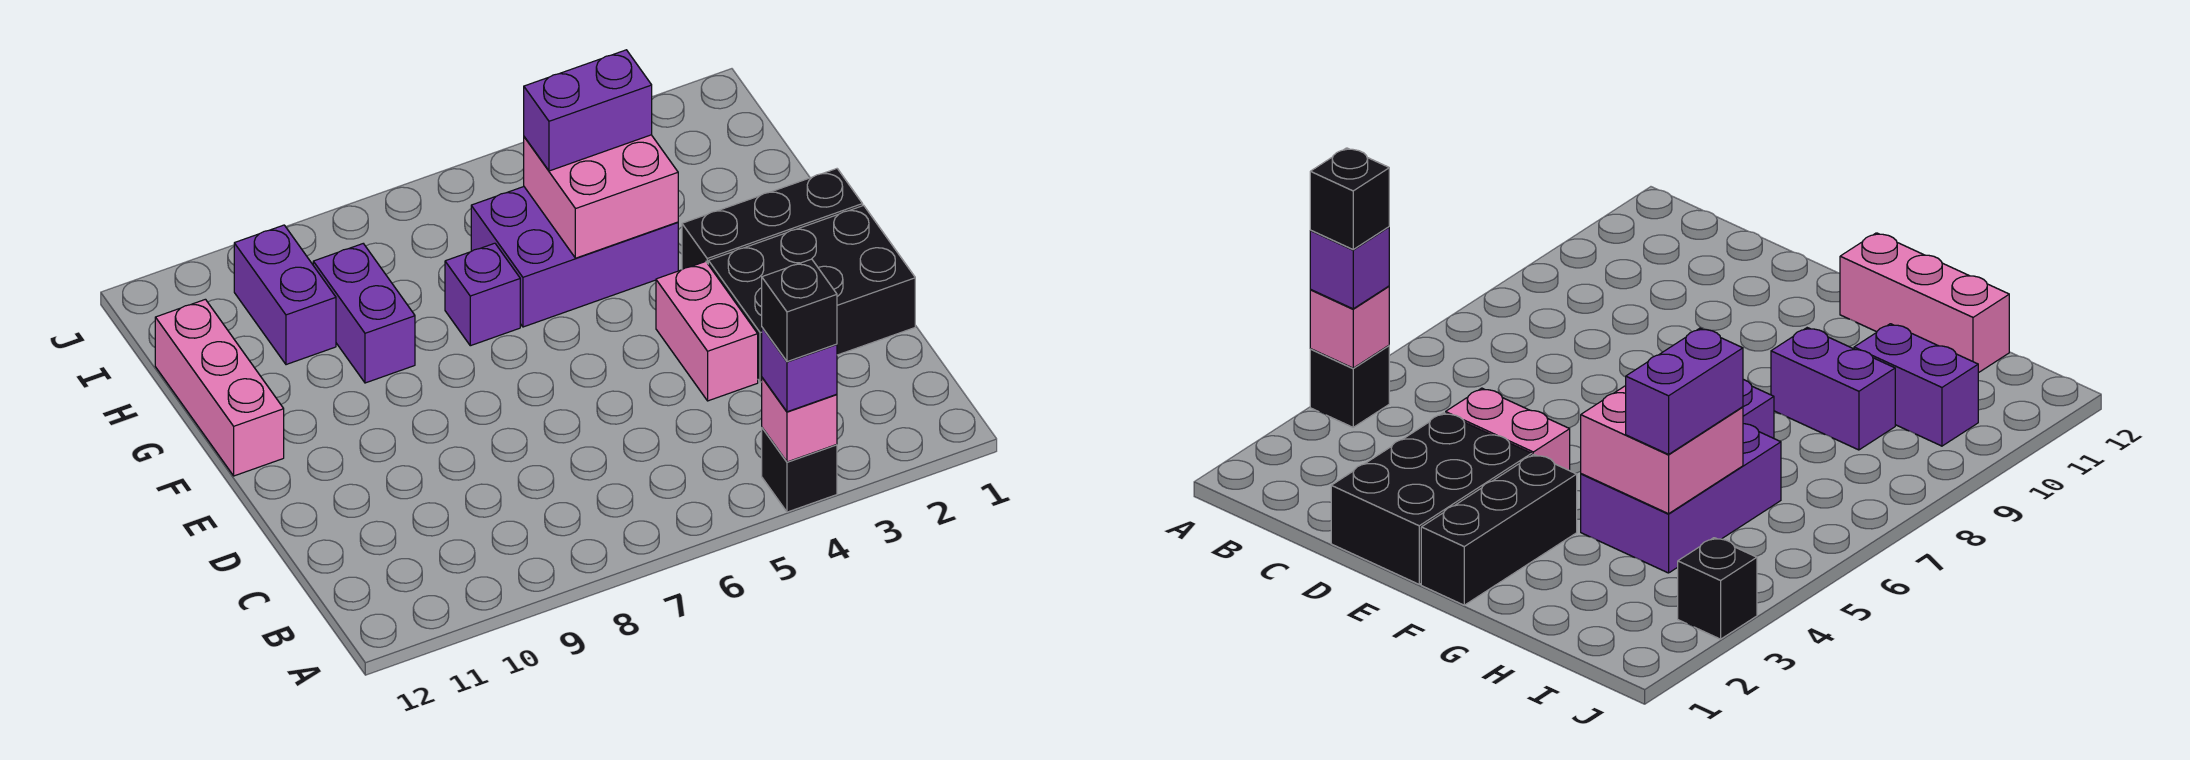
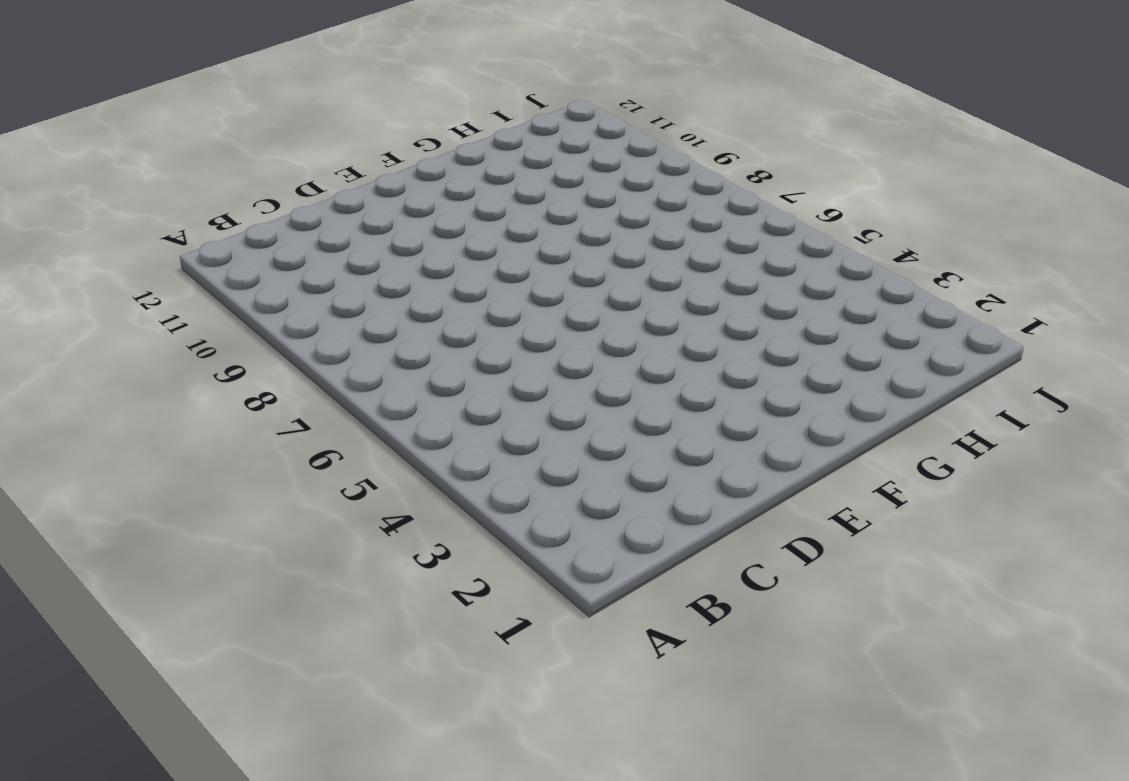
none -> black brick A4 level 1
none -> black brick D1:E3 level 1
none -> pink brick D4:E4 level 1

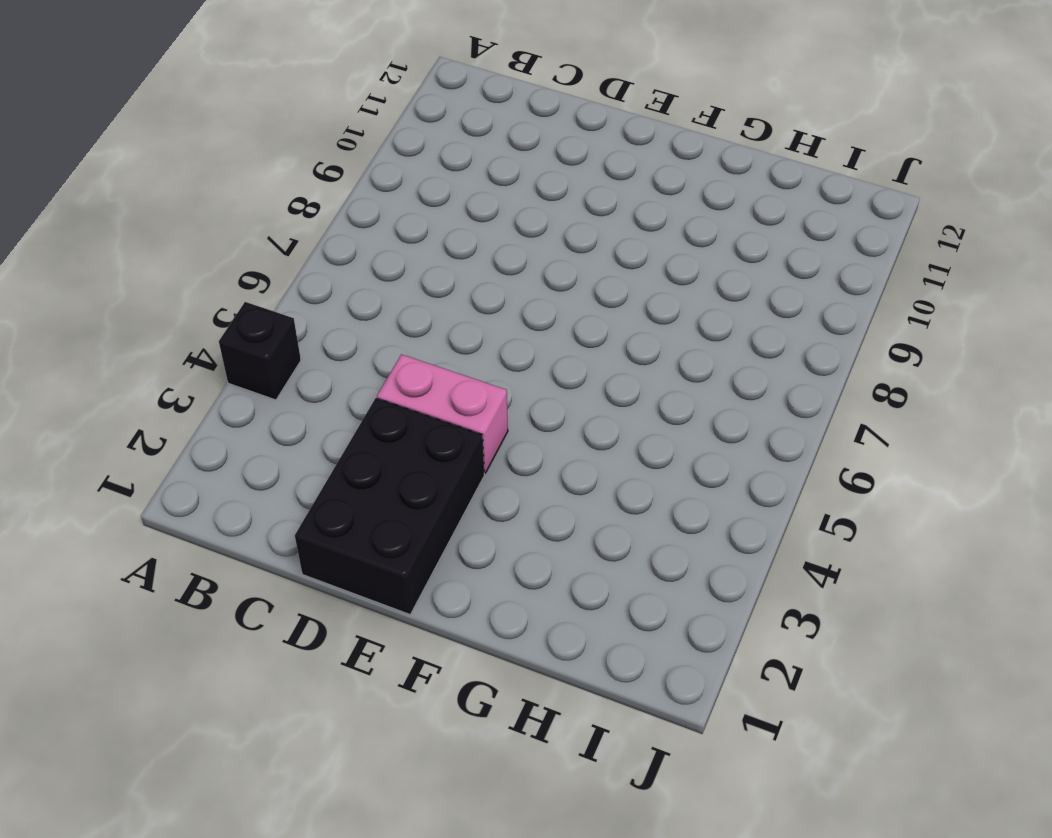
none -> black brick F1:F3 level 1
none -> pink brick F12:H12 level 1
none -> purple brick G4:H6 level 1

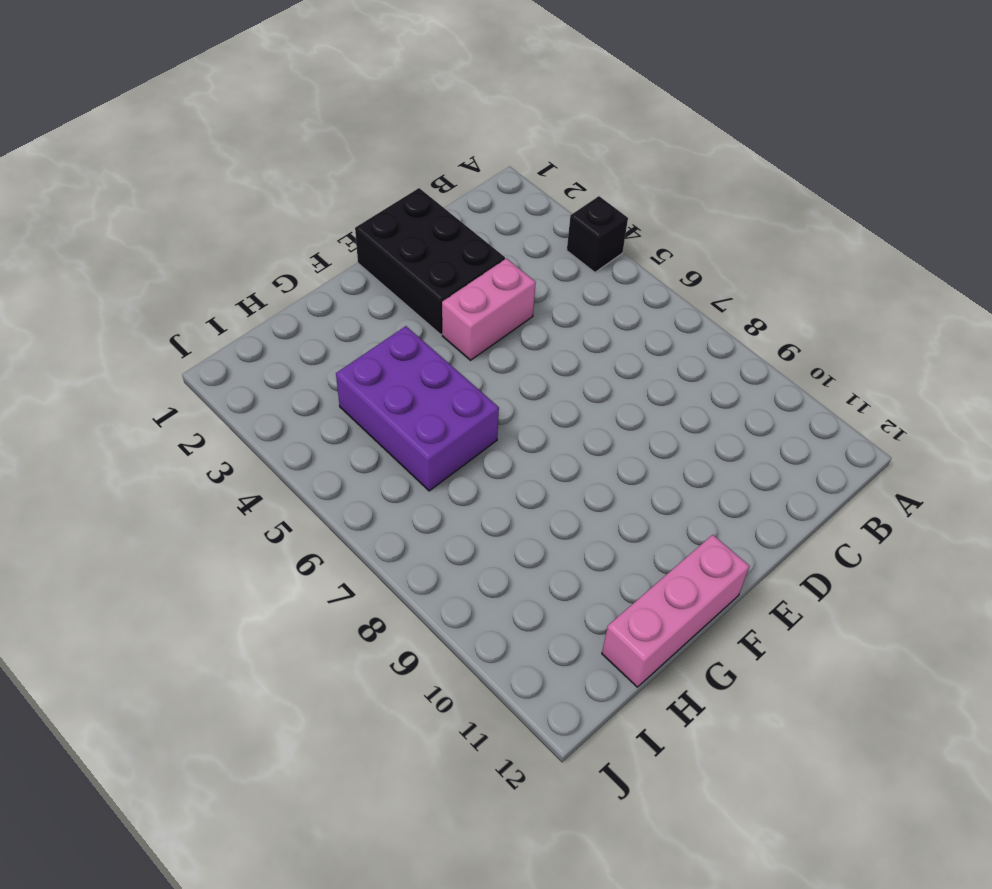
none -> black brick F1:F3 level 1
none -> purple brick G7 level 1
none -> purple brick G9:H9 level 1

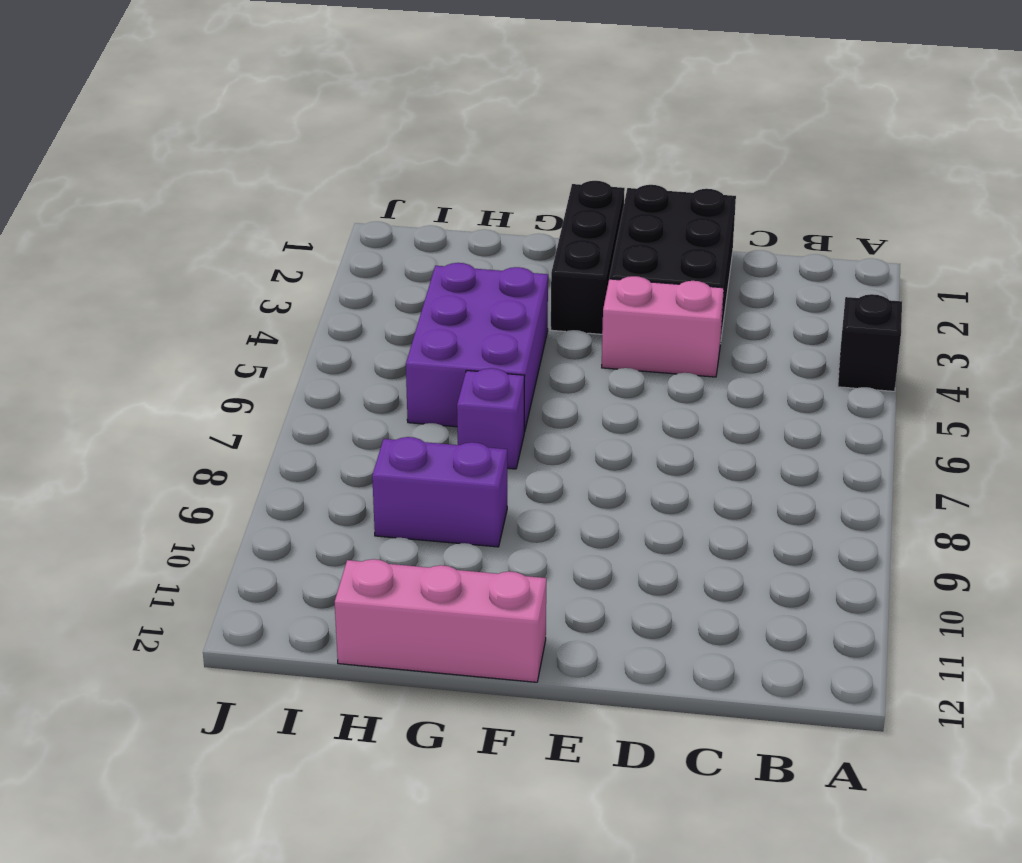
none -> purple brick H10:I10 level 1
none -> black brick J3 level 1
none -> pink brick A4 level 2

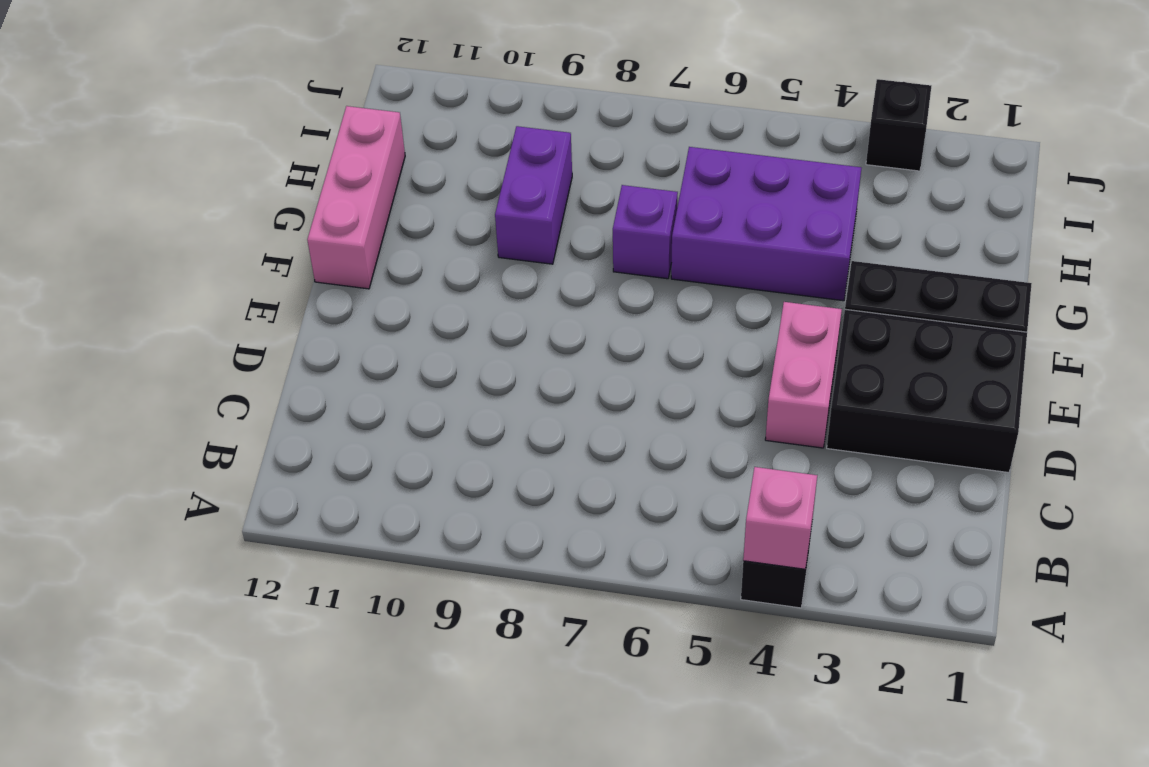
none -> purple brick H10:I10 level 1
none -> pink brick G4:H5 level 2
none -> purple brick A4 level 3

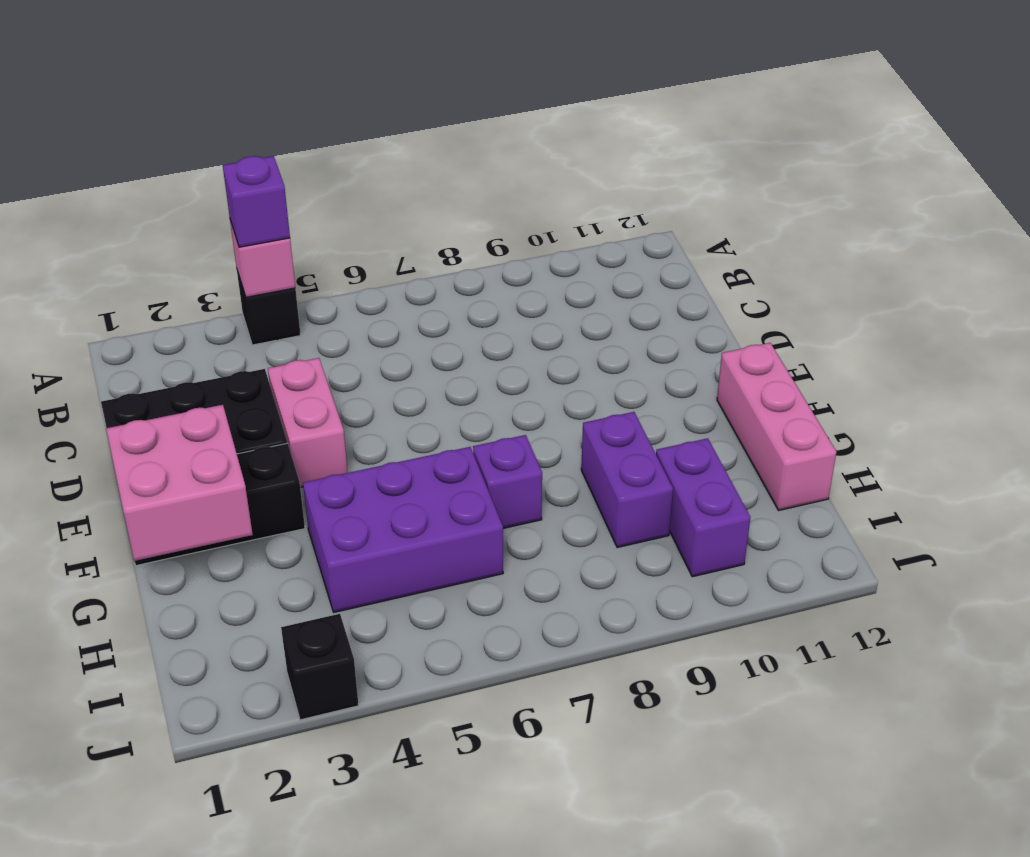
pink brick F1:G2 level 2 -> pink brick G4:H5 level 2
none -> purple brick H4:H5 level 3
none -> black brick A4 level 4

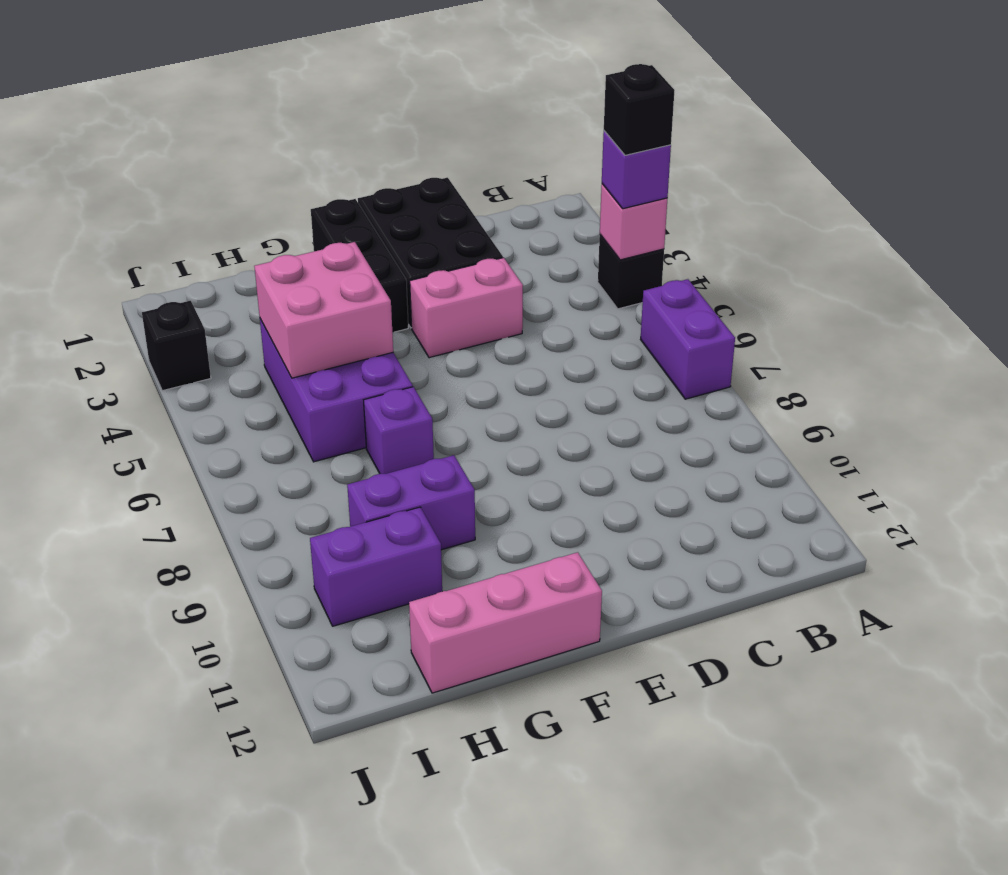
purple brick A6:A7 level 1 -> purple brick H4:H5 level 3

